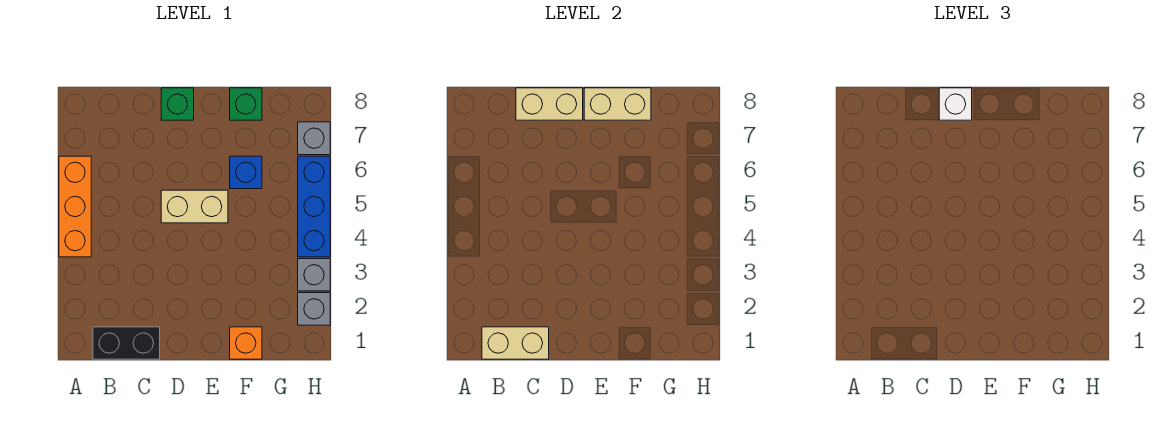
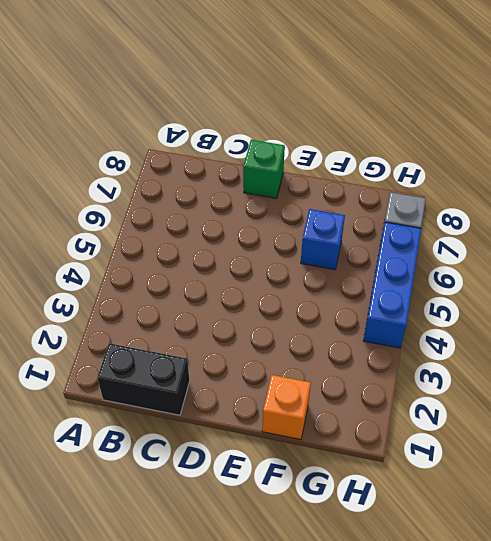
none -> orange brick A4:A6 level 1
none -> tan brick D5:E5 level 1
none -> green brick F8 level 1

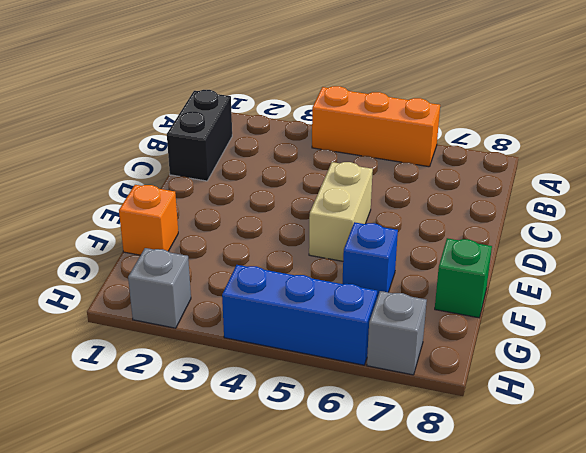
none -> green brick D8 level 1
none -> grey brick H3 level 1
none -> tan brick B1:C1 level 2

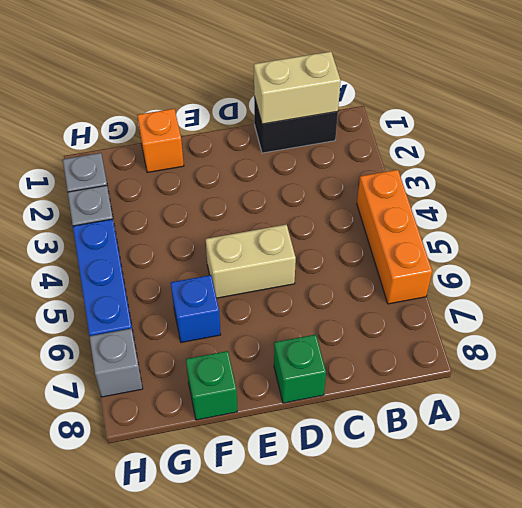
none -> tan brick C8:D8 level 2
none -> tan brick E8:F8 level 2
none -> white brick D8 level 3

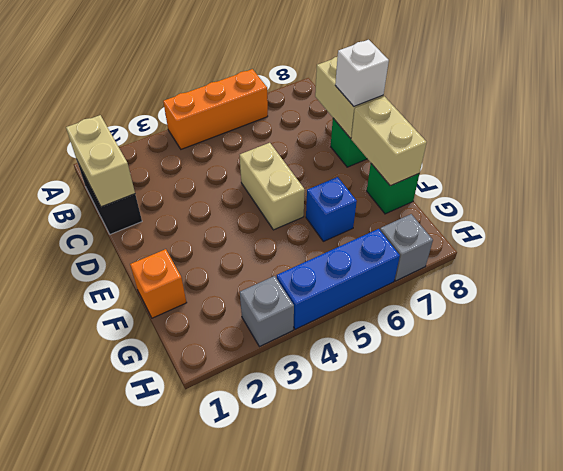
none -> grey brick H2 level 1

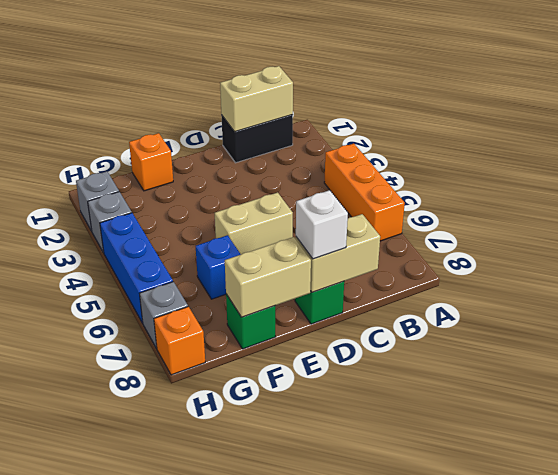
orange brick H8 level 1 -> none

